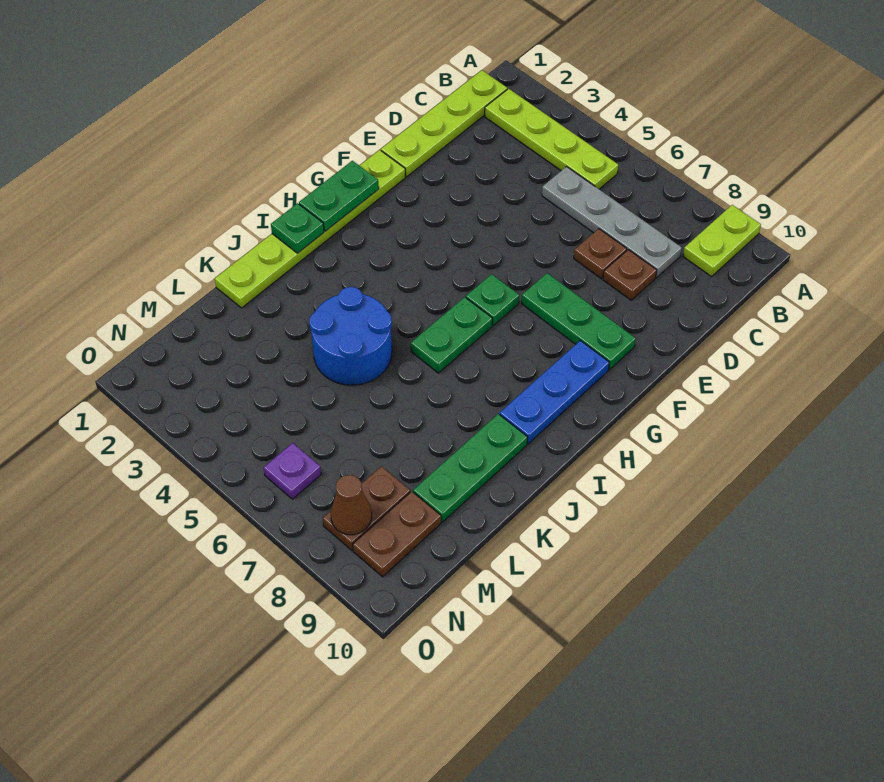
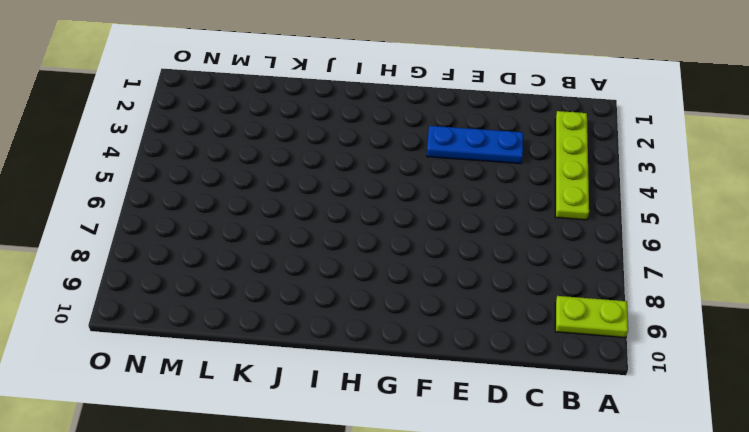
blue plate D3:F3 level 1 -> blue plate G9:I9 level 1
none -> lime plate B1:E1 level 1
none -> grey plate C5:C8 level 1
none -> brown plate D7 level 1

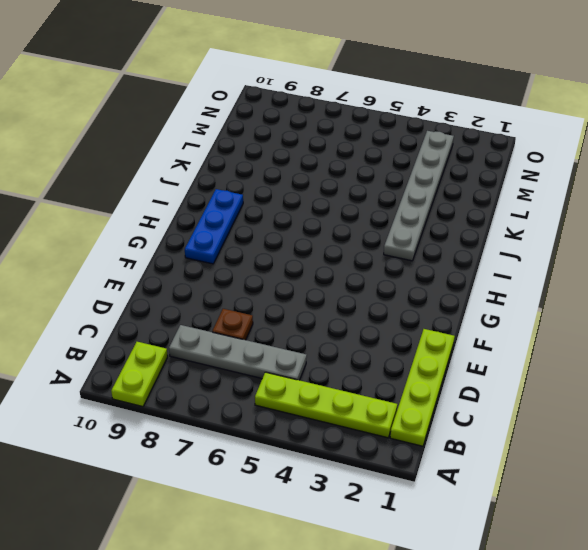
grey plate I3:N3 level 1 -> none
none -> brown plate D8 level 1
none -> lime plate F1:K1 level 1
none -> green plate F7:F9 level 1

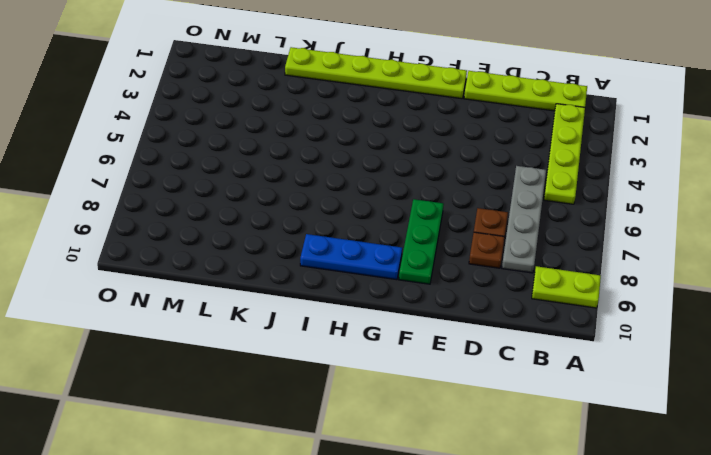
none -> green plate G6 level 1
none -> green plate H6:I6 level 1
none -> blue round brick J4:K5 level 1

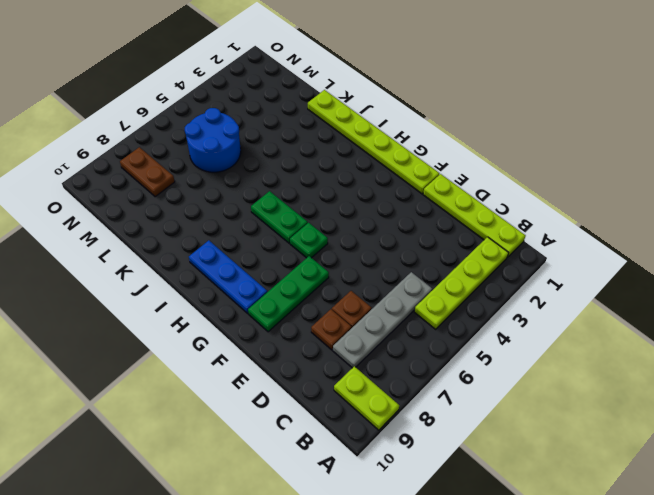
blue round brick L5:M6 level 1 -> blue round brick J4:K5 level 1
none -> green plate J9:L9 level 1
none -> brown plate M9:N9 level 1
none -> purple plate N6 level 1

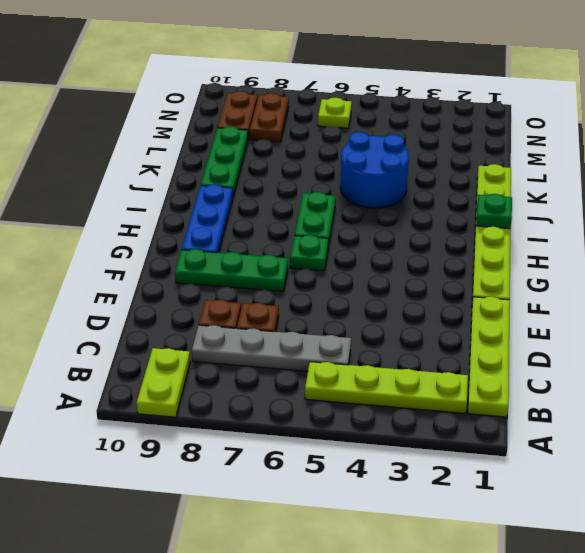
lime plate N6 level 1 -> purple plate N6 level 1
none -> green plate G1:H1 level 2
none -> brown cone N8 level 2

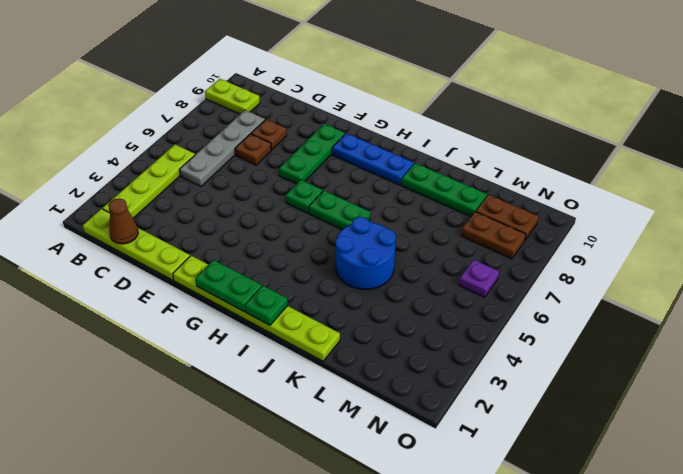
brown cone C1 level 2 -> brown cone N8 level 2

